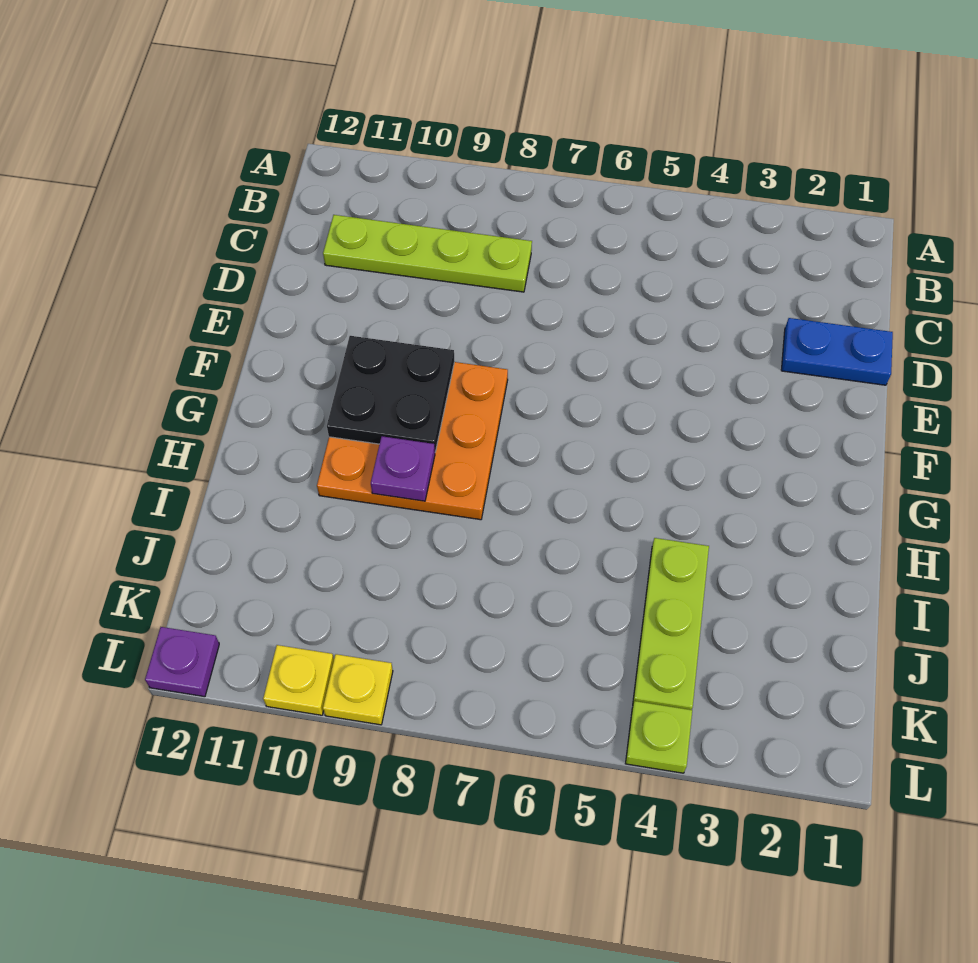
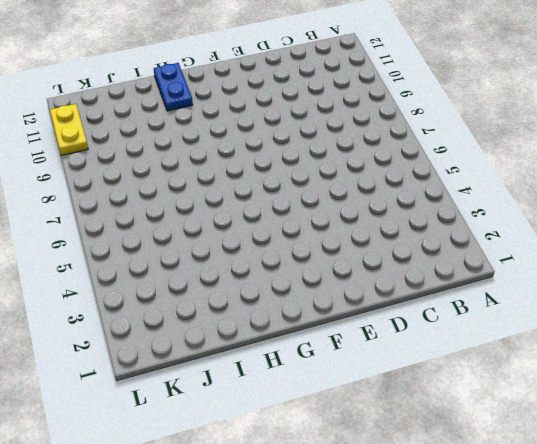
blue plate H11:H12 level 1 -> blue plate D1:D2 level 1
yellow plate L10:L11 level 1 -> yellow plate L10 level 1
none -> lime plate C8:C11 level 1
none -> orange plate F8:H10 level 1

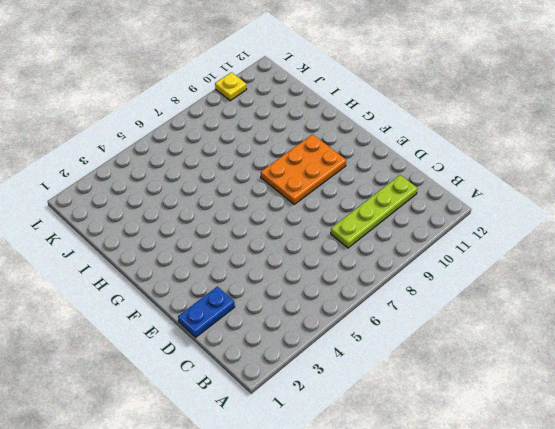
orange plate F8:G10 level 1 -> orange plate F8:H10 level 1
none -> lime plate I4:K4 level 1
none -> lime plate L4 level 1

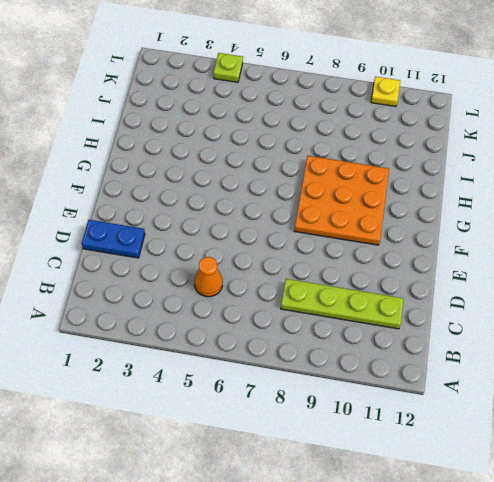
orange cone C5 level 1 -> none
none -> lime plate I4:K4 level 1
none -> yellow plate L9 level 1

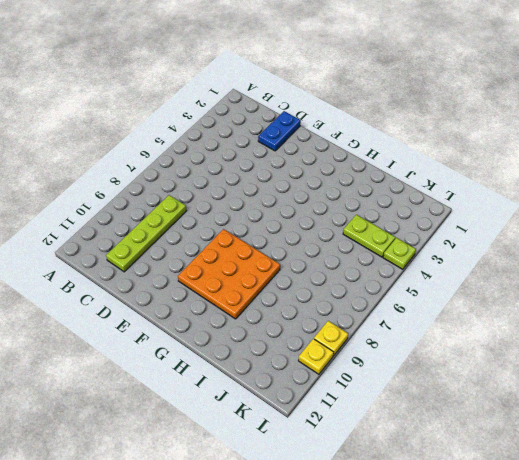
lime plate J4:K4 level 1 -> lime plate I4:K4 level 1
none -> purple plate L12 level 1
none -> black plate F9:G10 level 2

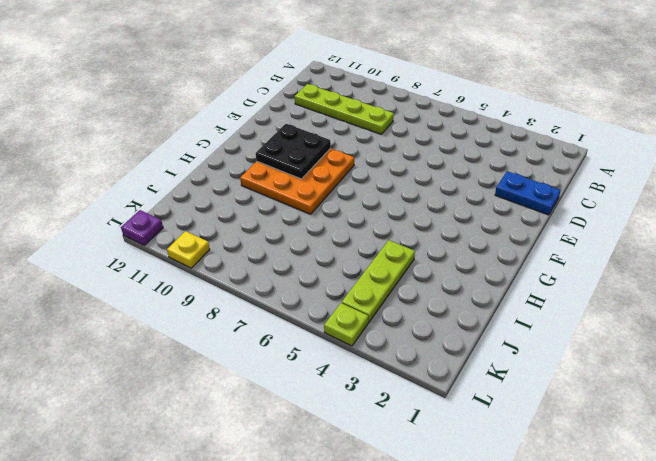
none -> yellow plate L9 level 1
none -> purple plate H9 level 2

